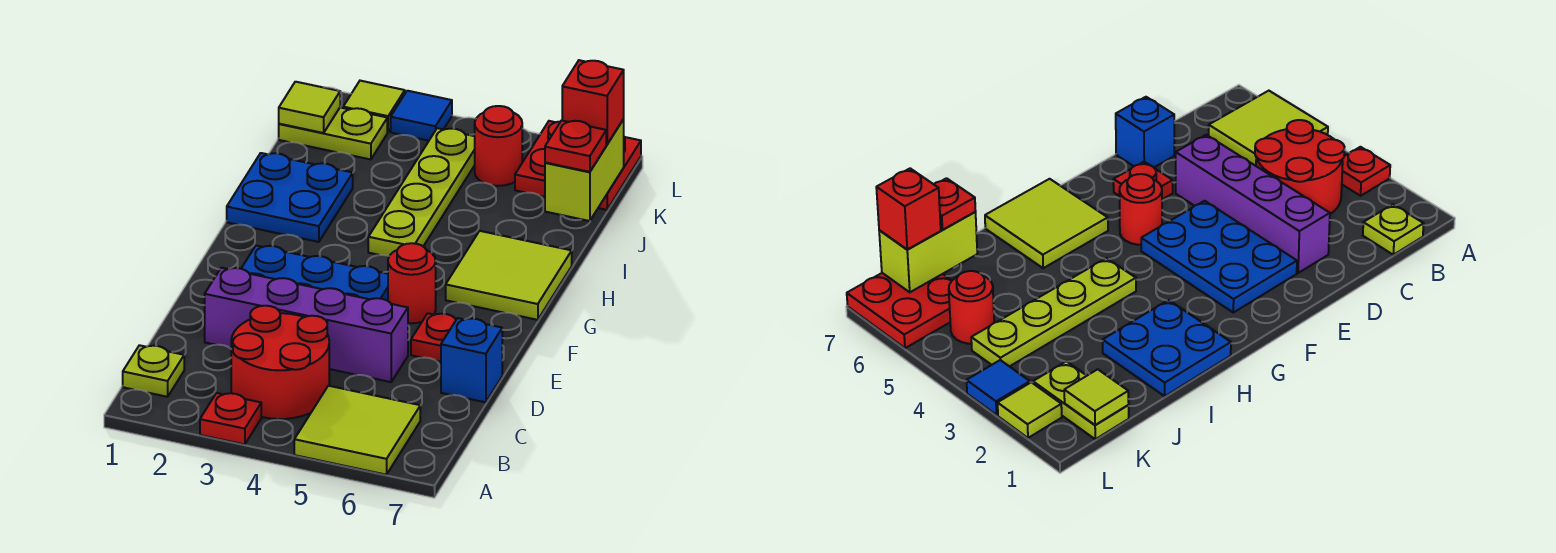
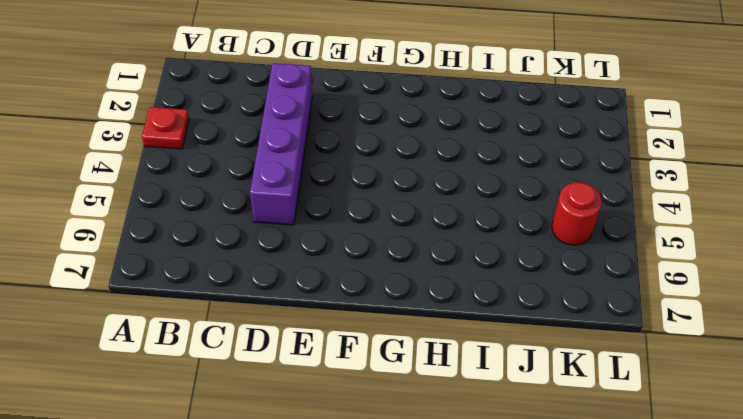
none -> lime tile A5:B6 level 1
none -> lime plate B1 level 1
none -> red round brick B3:C4 level 1

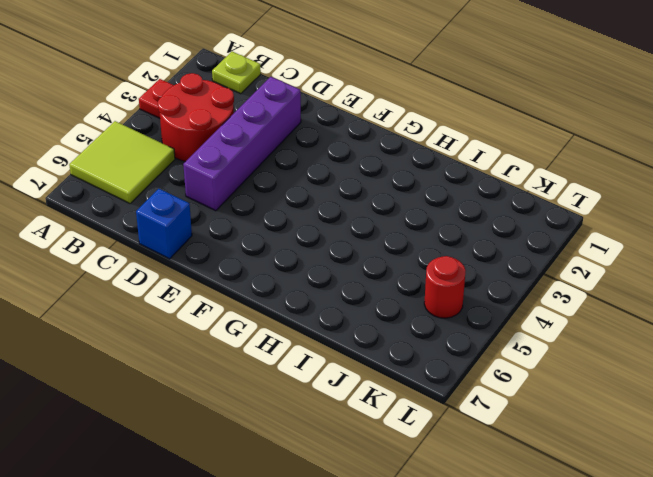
none -> blue plate E2:F4 level 1
none -> red plate E6 level 1
none -> red round brick F5 level 1

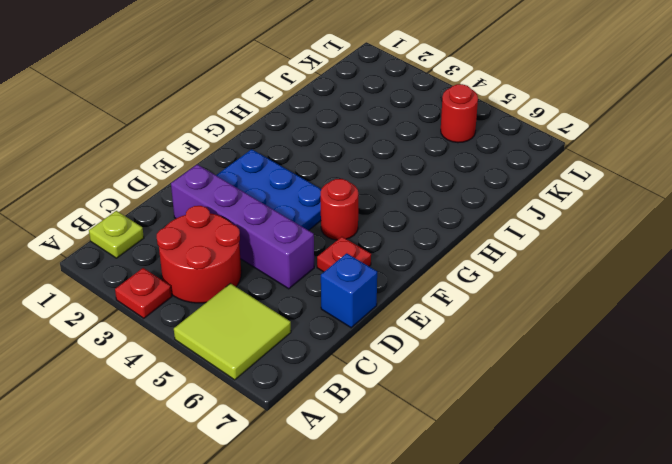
none -> lime tile G6:H7 level 1
none -> blue plate H1:I2 level 1
none -> lime plate H4:K4 level 1

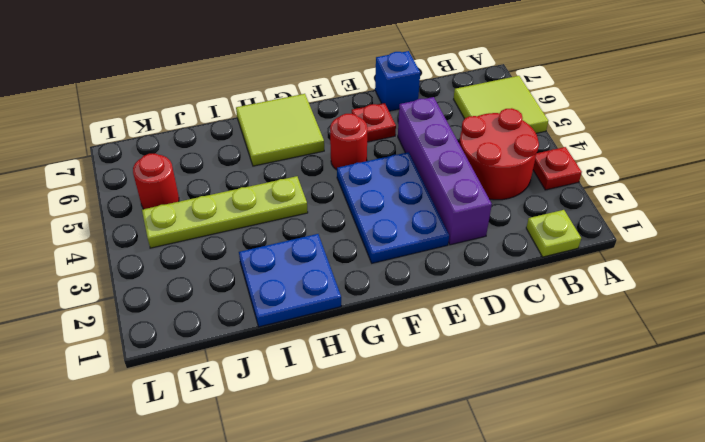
none -> lime plate K1:K2 level 1
none -> red plate K6:L7 level 1
none -> lime tile L2 level 1

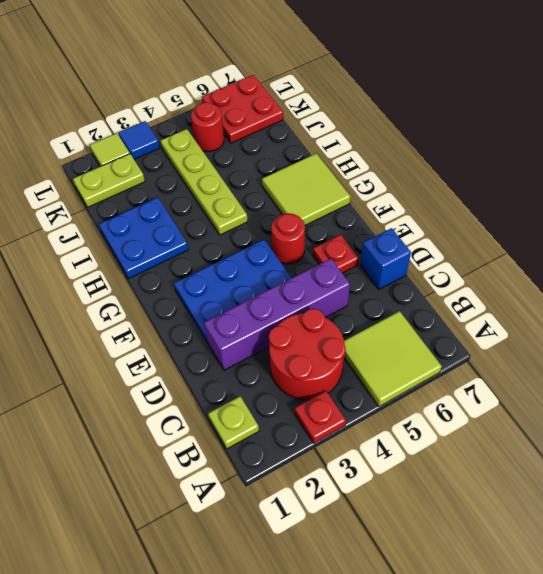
none -> lime brick J7:K7 level 2
none -> lime tile K1 level 2
none -> red plate J7 level 3

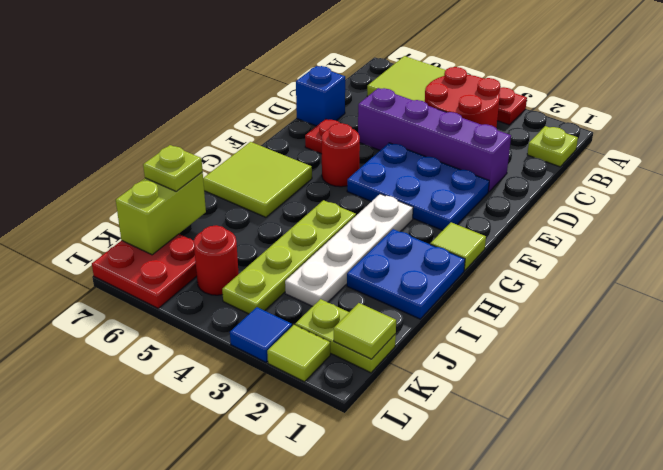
lime tile G1 level 1 -> none
white plate G3:J3 level 1 -> none
lime plate J7 level 3 -> red plate J7 level 3
none -> red brick K7 level 3

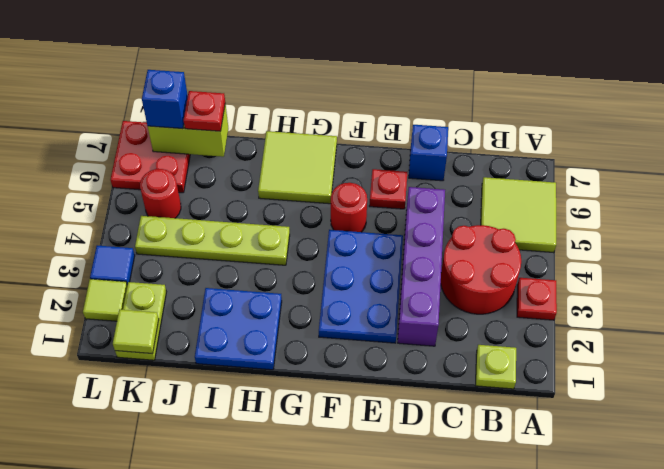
blue brick K7 level 3 -> red brick K7 level 3

